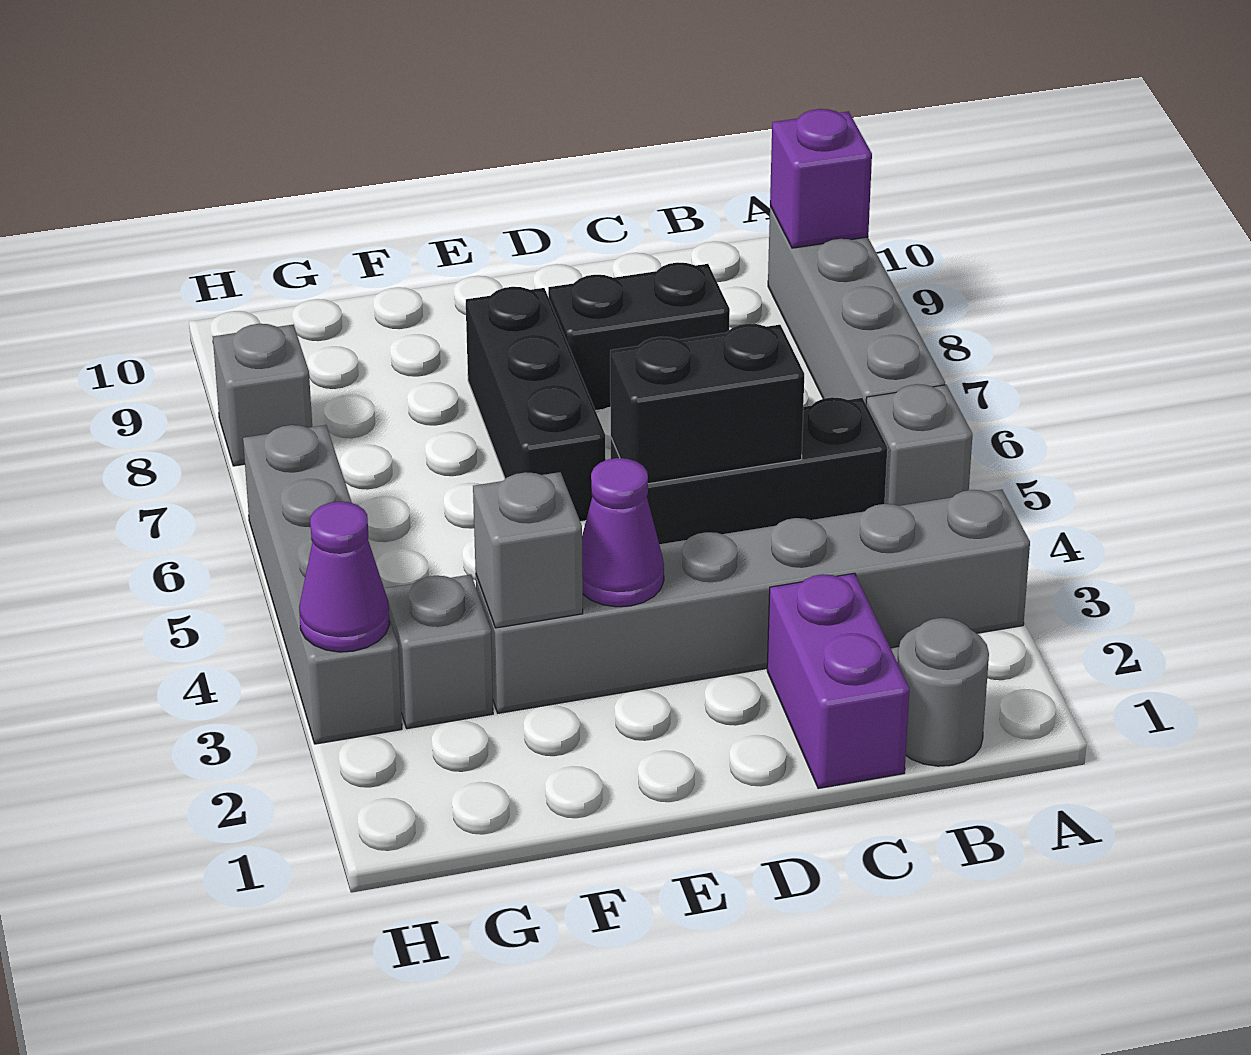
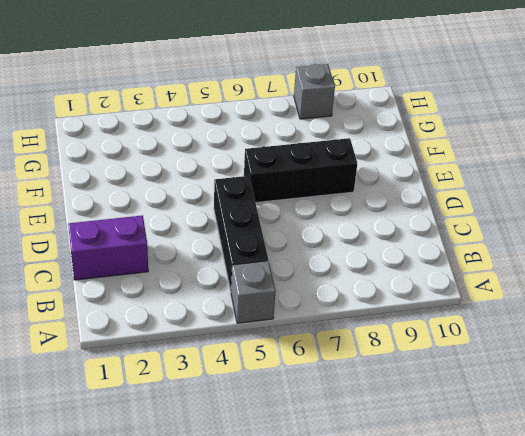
none -> grey brick A3:F3 level 1
none -> grey brick A6:A9 level 1
none -> grey round brick B1 level 1

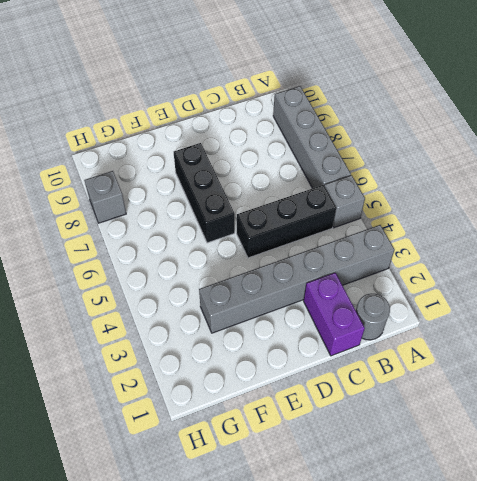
none -> black brick C8:D8 level 1
none -> grey brick G3 level 1
none -> grey brick H3:H6 level 1

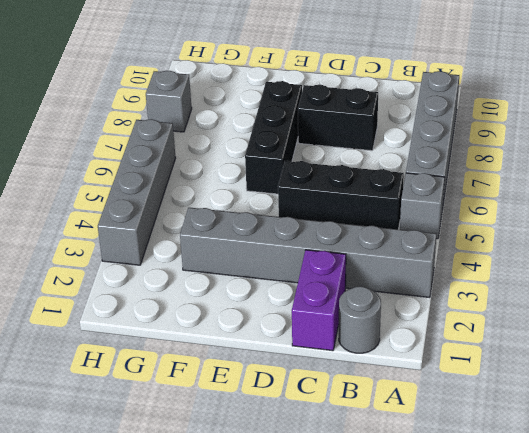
none -> grey brick G3 level 1
none -> purple brick A9 level 2
none -> black brick C5:D5 level 2

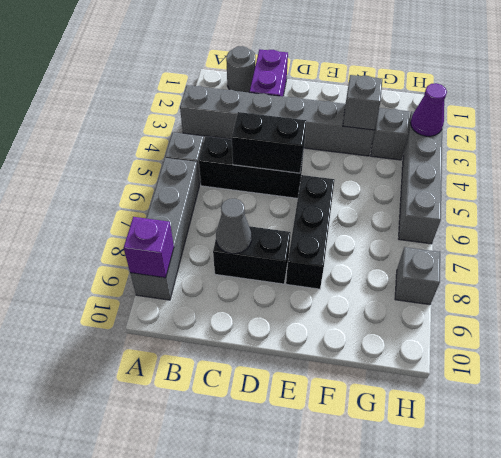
grey cone C8 level 2 -> none
none -> purple cone E3 level 2

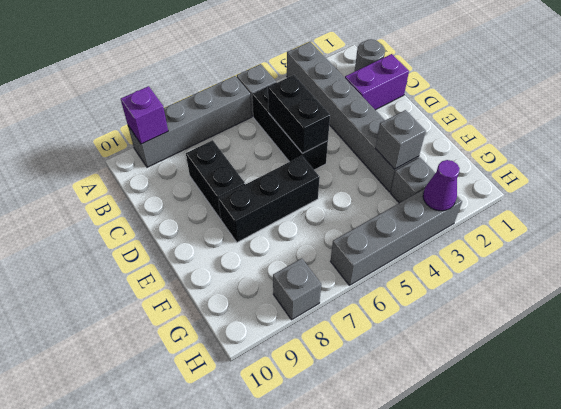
none -> purple cone E3 level 2

